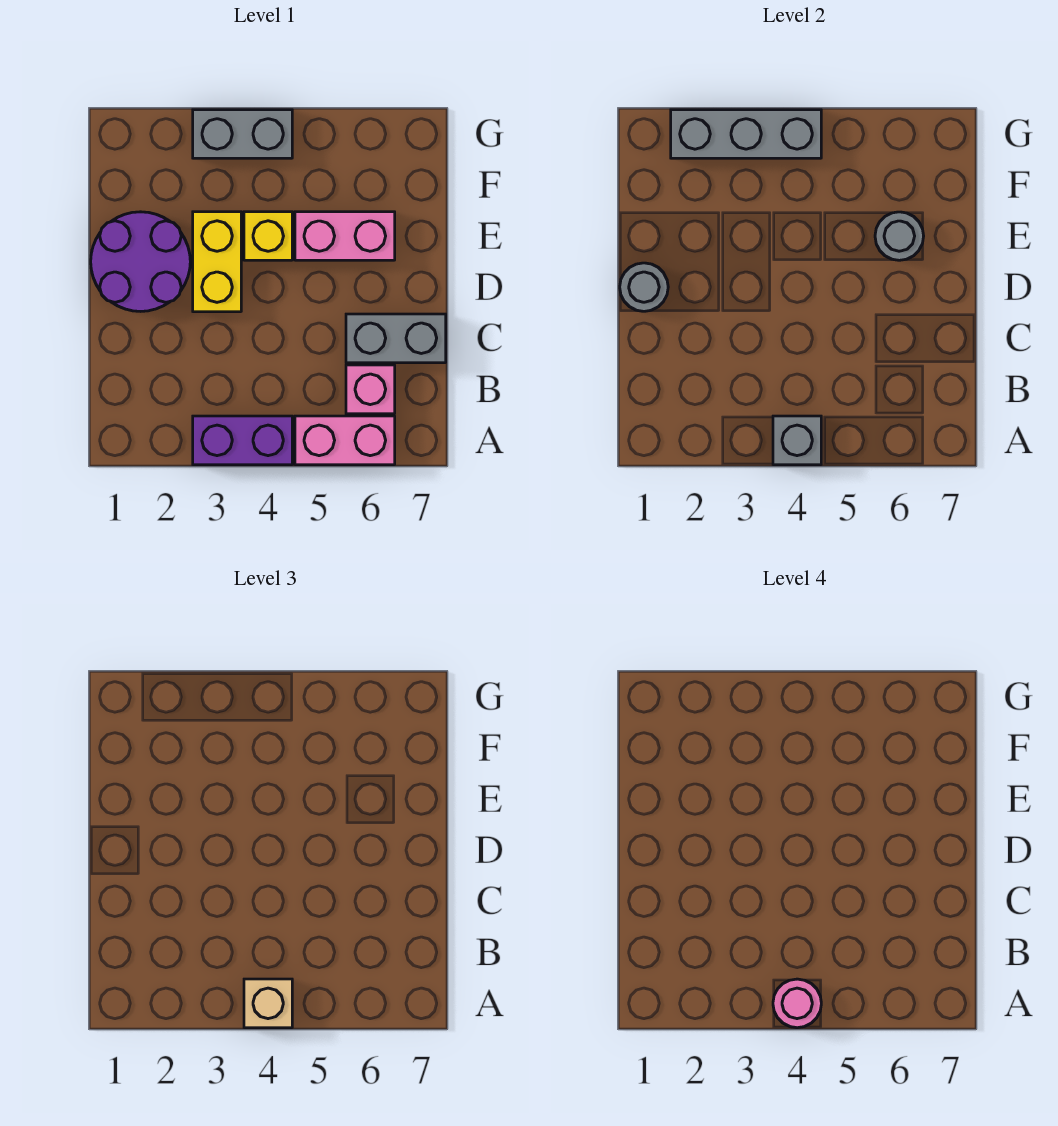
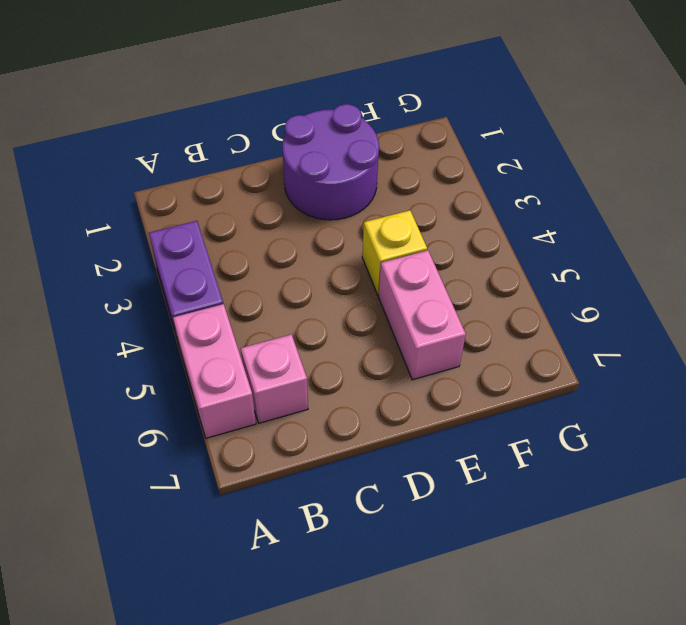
none -> grey brick C6:C7 level 1
none -> yellow brick D3:E3 level 1
none -> grey brick G3:G4 level 1

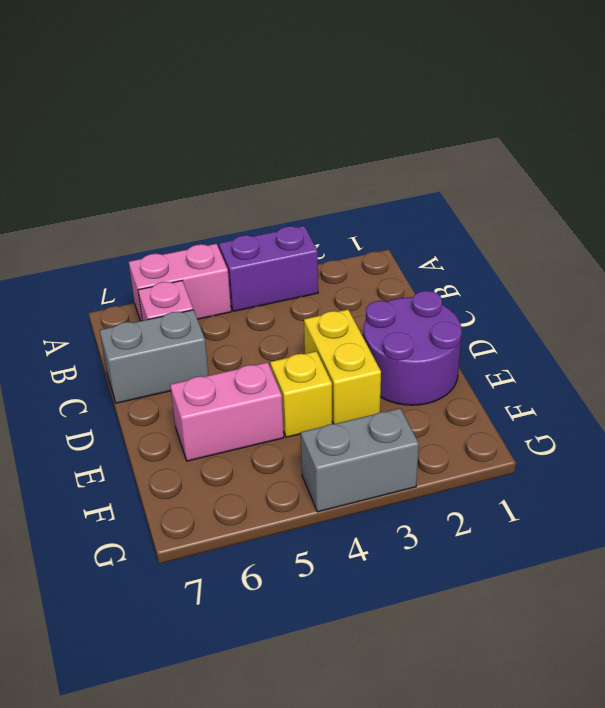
none -> grey brick A4 level 2
none -> grey round brick D1 level 2
none -> grey round brick E6 level 2

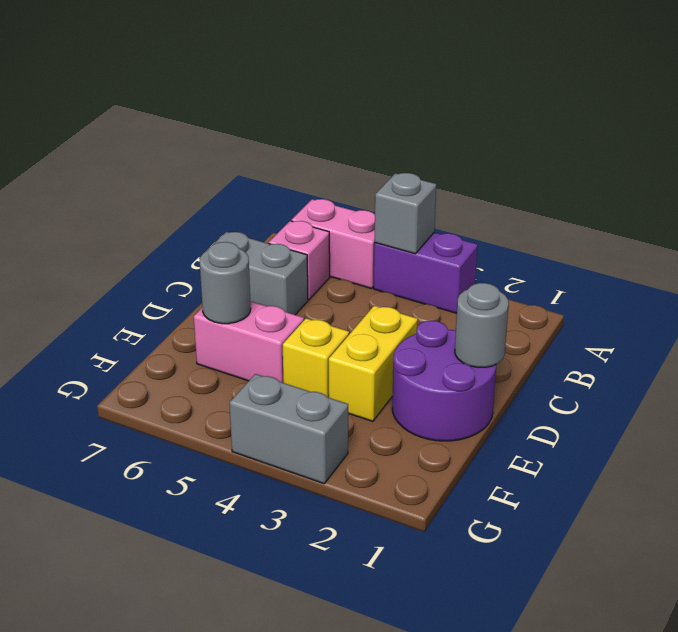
none -> grey brick G2:G4 level 2
none -> tan brick A4 level 3
none -> pink round brick A4 level 4

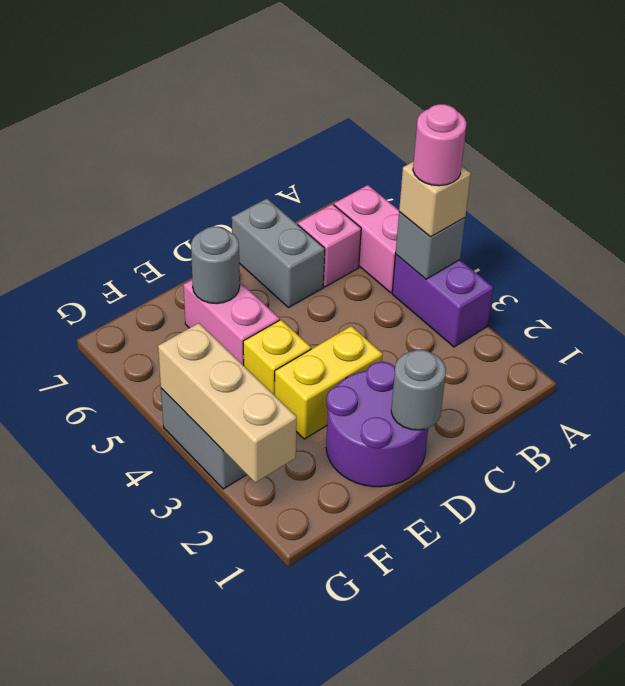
tan brick G2:G4 level 2 -> grey brick G2:G4 level 2

